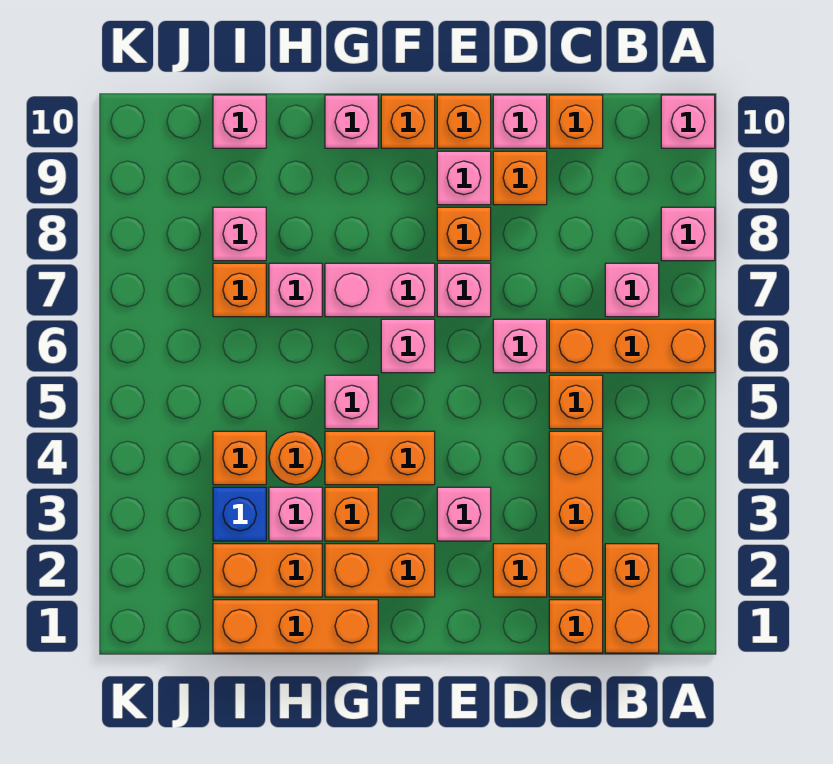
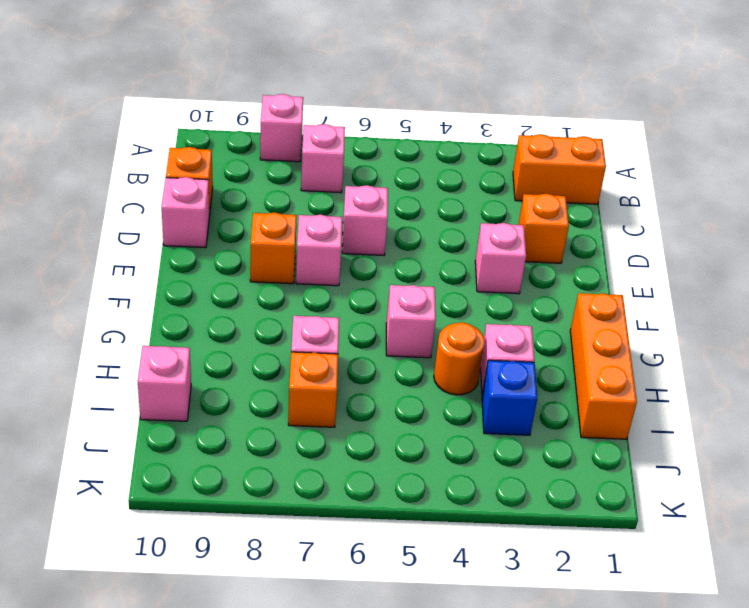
none -> orange brick A6:C6 level 1
none -> pink brick A10 level 1
none -> orange brick C1 level 1
none -> orange brick C2:C4 level 1

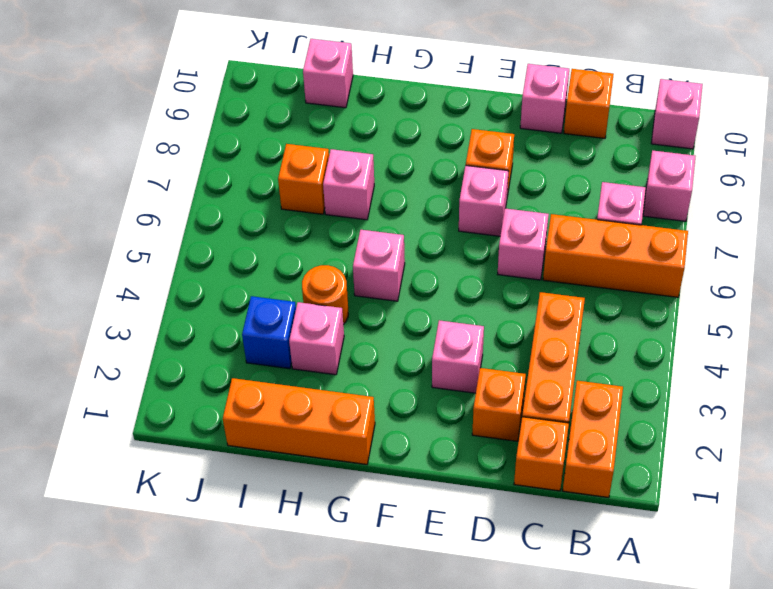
none -> orange brick C5 level 1
none -> orange brick D9 level 1
none -> pink brick E9 level 1
none -> orange brick E10 level 1

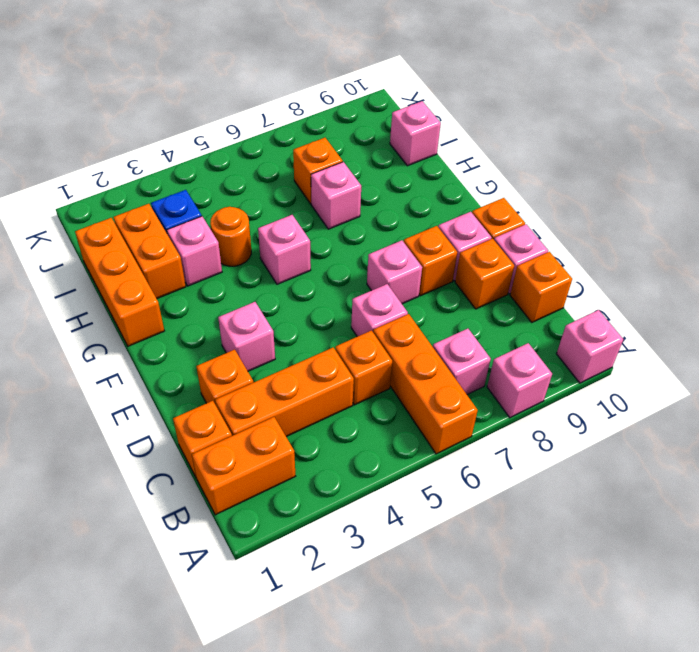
none -> orange brick F2:G2 level 1
none -> orange brick F4:G4 level 1
none -> pink brick F6 level 1
none -> pink brick F7:G7 level 1

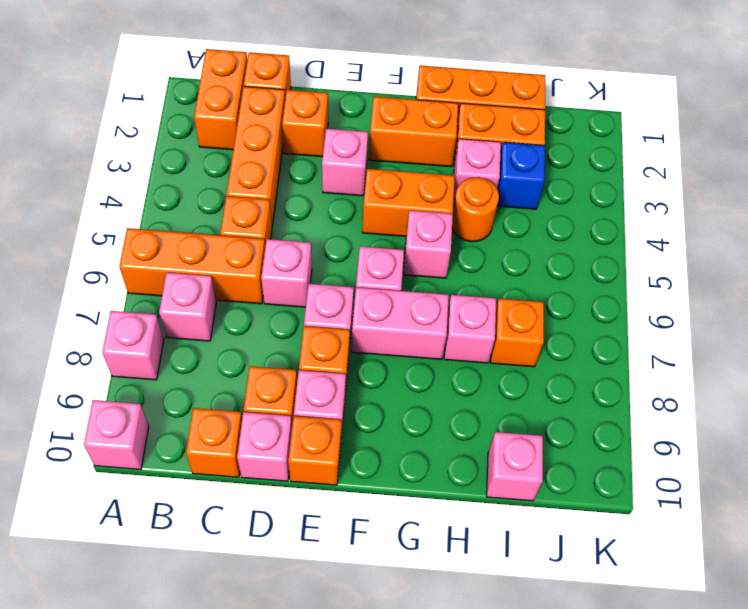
none -> orange brick F10 level 1
none -> orange brick G3 level 1
none -> pink brick G10 level 1
none -> orange brick I4 level 1

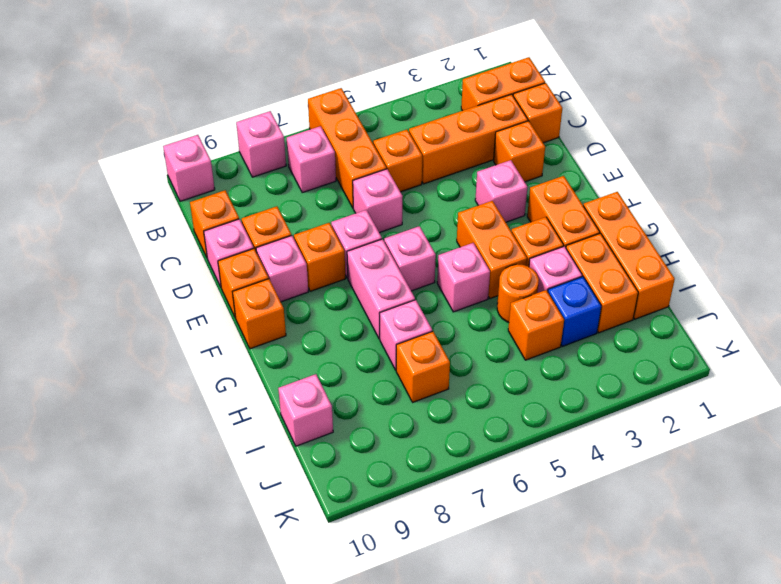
none -> pink brick G10 level 1
none -> pink brick I8 level 1

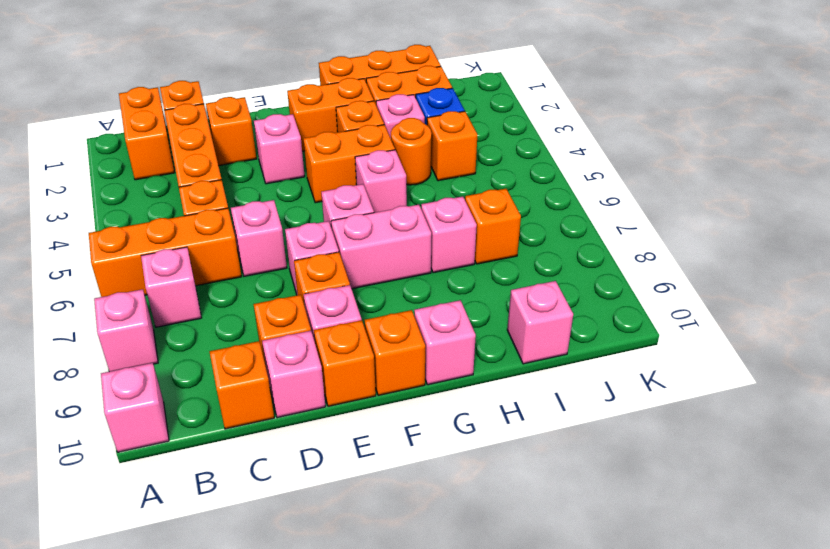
none -> pink brick I8 level 1

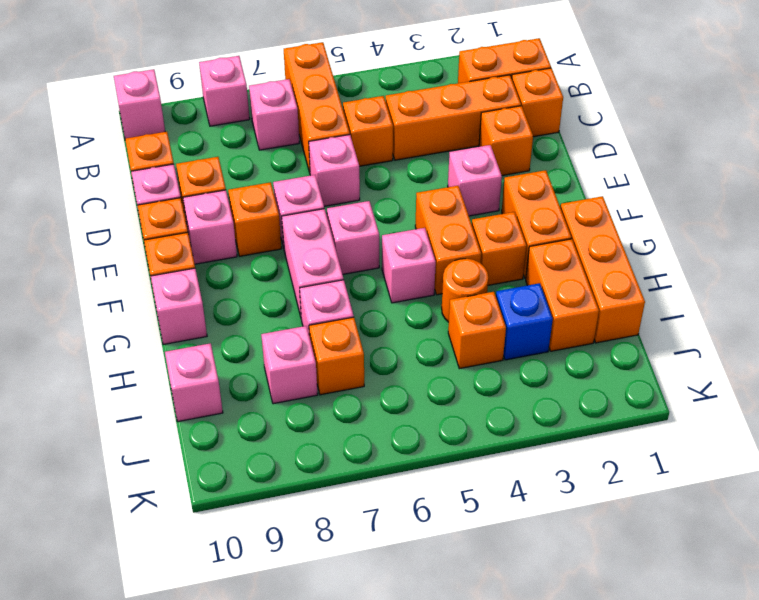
none -> pink brick H3 level 1

